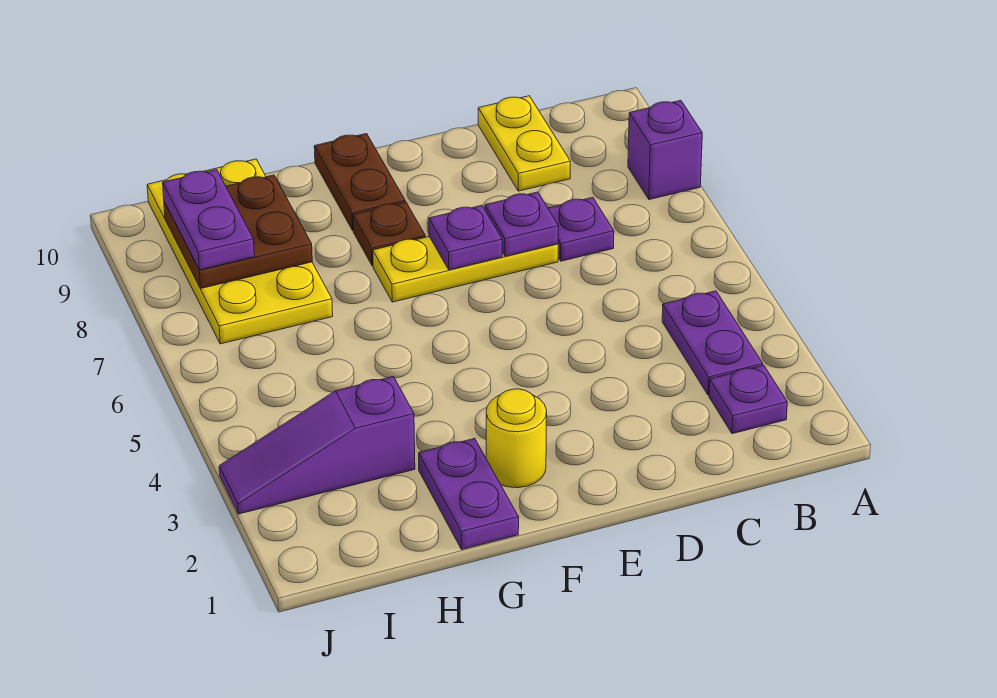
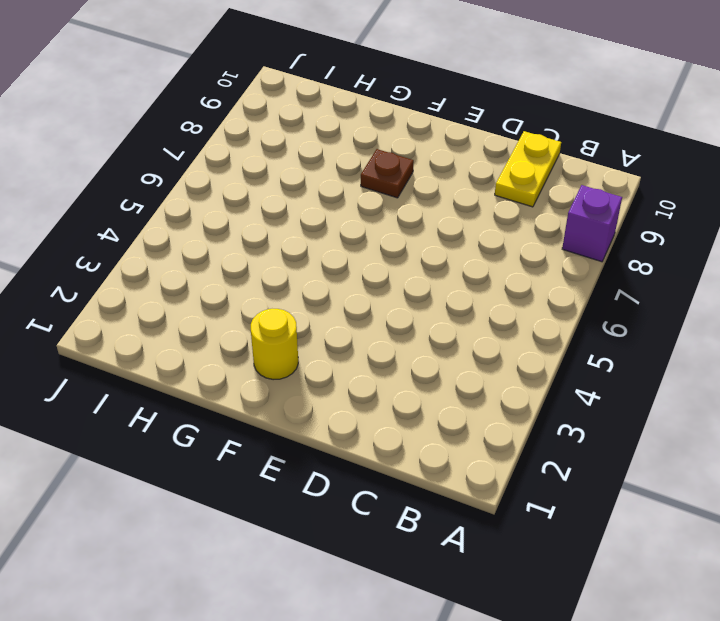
none -> purple plate B2 level 1
none -> purple plate B3:B4 level 1
none -> purple plate C7 level 1

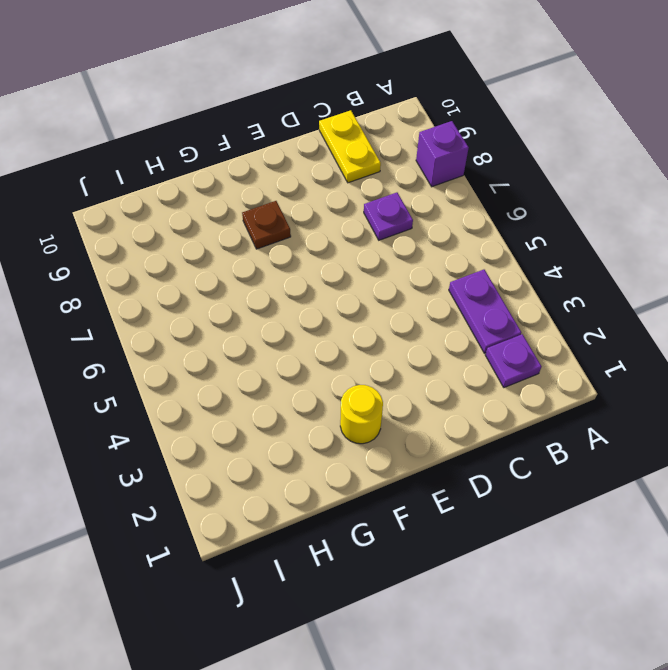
none -> yellow plate D7:F7 level 1
none -> brown plate F9:F10 level 1
none -> purple plate G1:G2 level 1

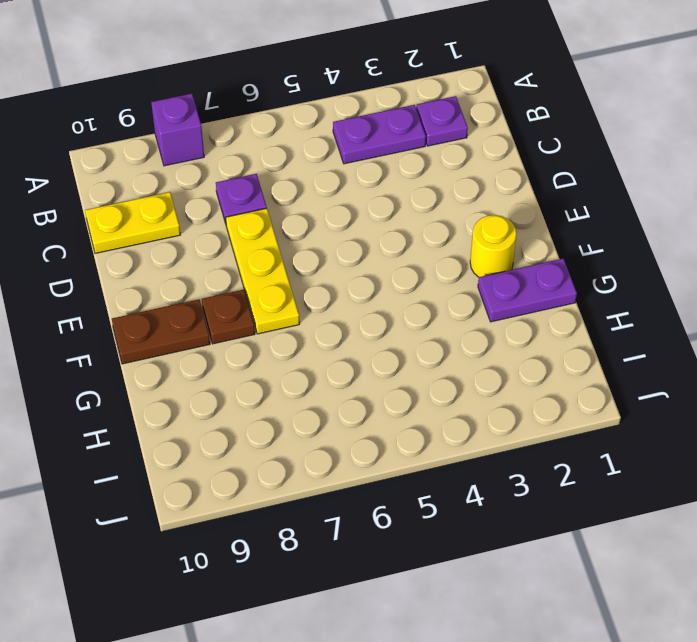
none -> purple slope H3:J3 level 1 top H
none -> yellow plate H7:I10 level 1
none -> purple plate D7 level 2

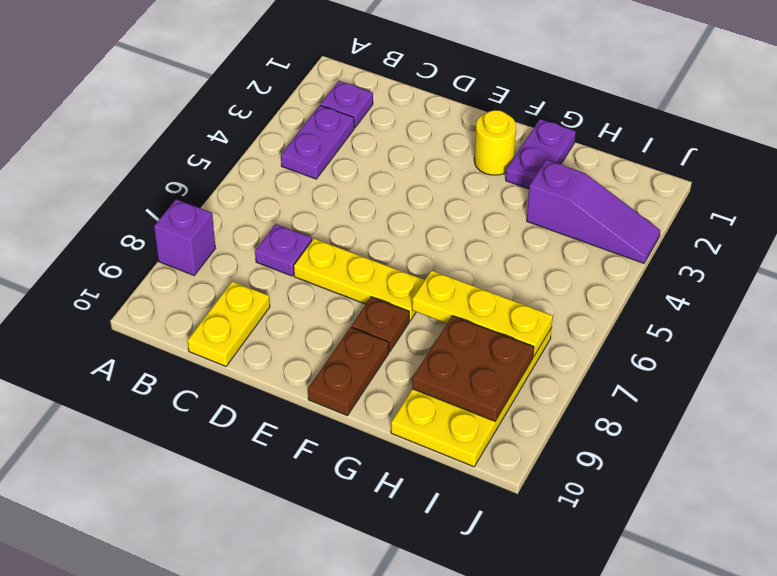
yellow plate G7:I7 level 2 -> none
none -> purple plate D7 level 2
none -> purple plate E7 level 2
none -> purple plate I8:I9 level 3

